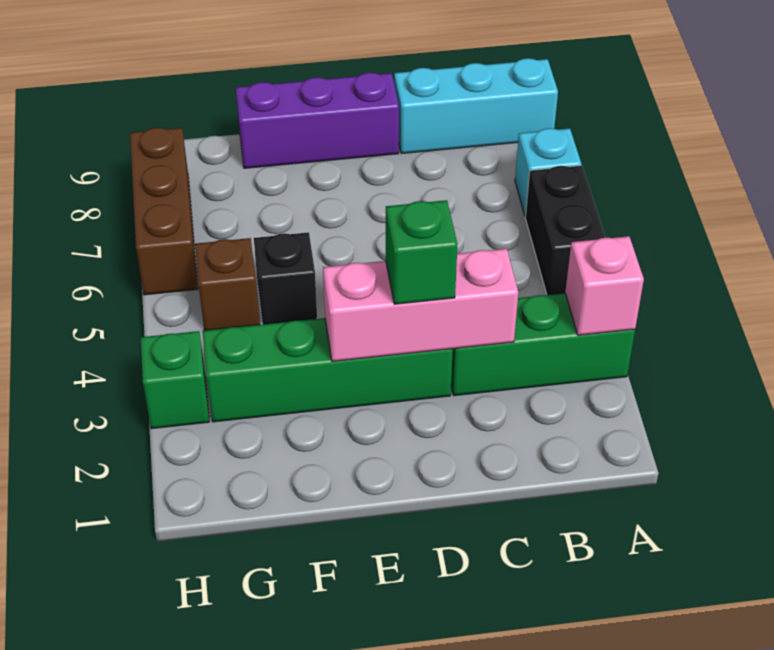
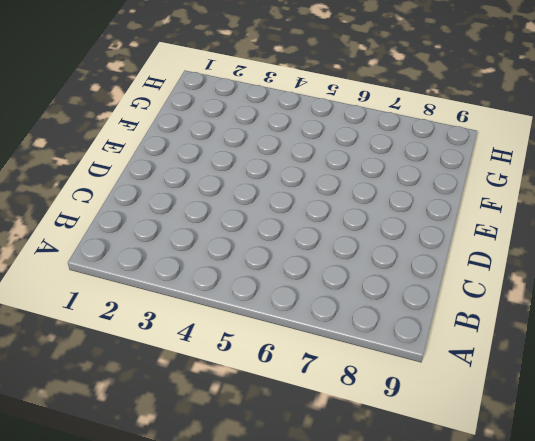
none -> green brick A3:C3 level 1
none -> black brick A5:A6 level 1
none -> cyan brick A7 level 1

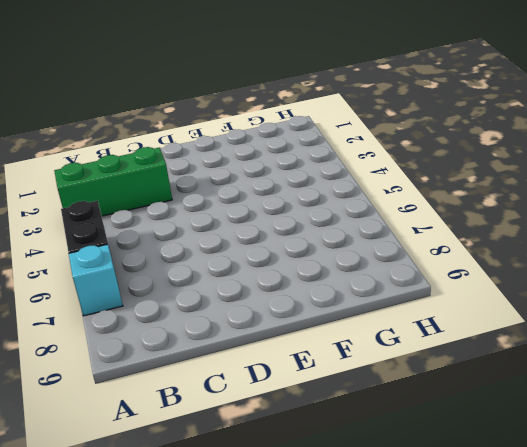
none -> cyan brick A9:C9 level 1
none -> green brick D3:G3 level 1
none -> purple brick D9:F9 level 1

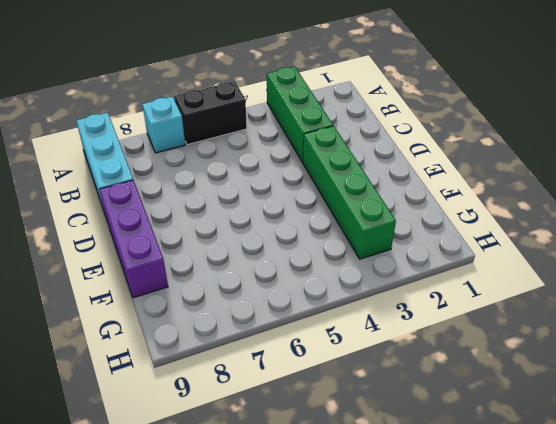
none -> black brick F5 level 1
none -> brown brick G5 level 1
none -> green brick H3 level 1

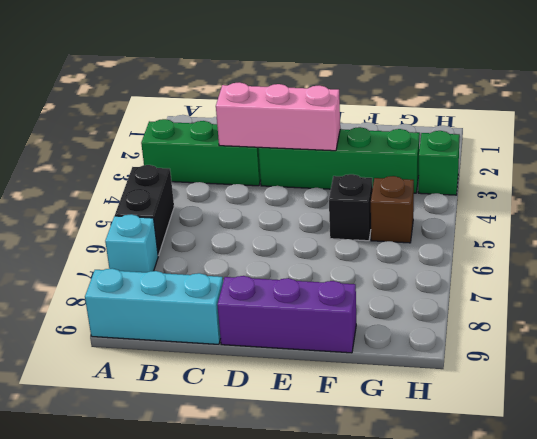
none -> brown brick H6:H8 level 1
none -> pink brick A3 level 2
none -> green brick D3 level 3

